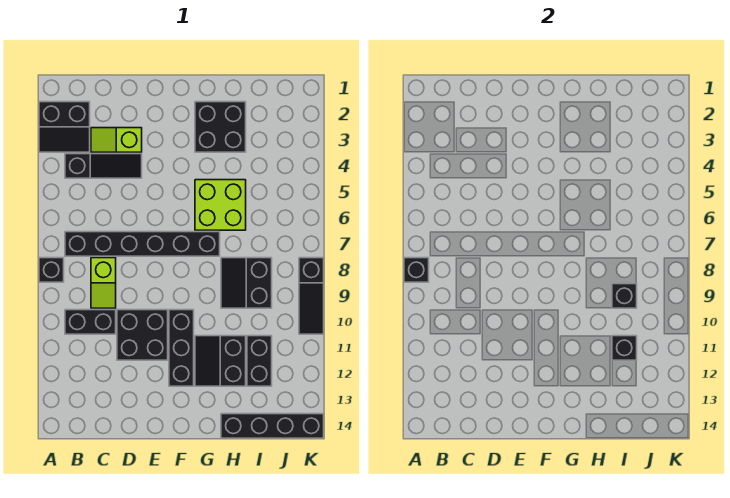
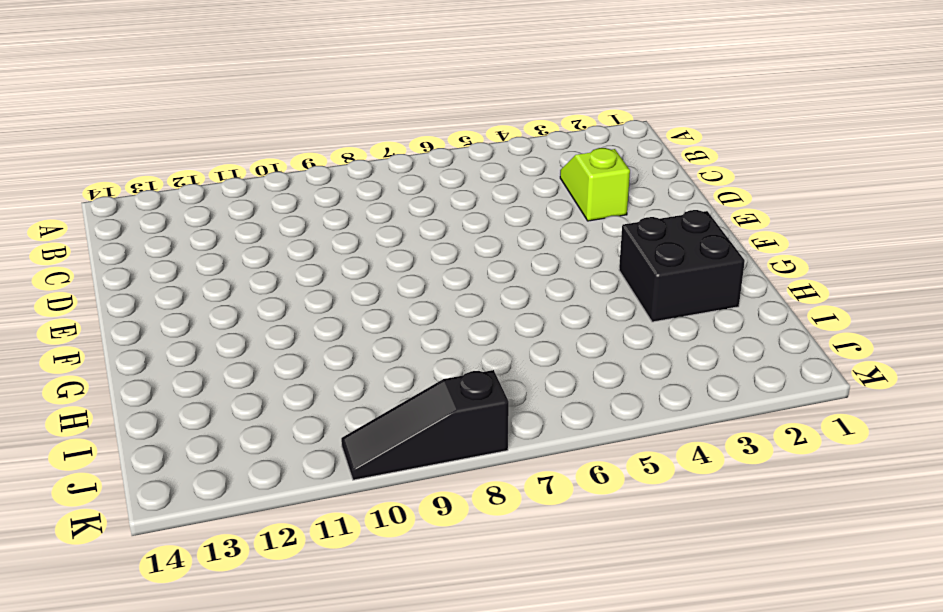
none -> black slope A2:B3 level 1 top 2
none -> black brick A8 level 1
none -> black slope B4:D4 level 1 top B

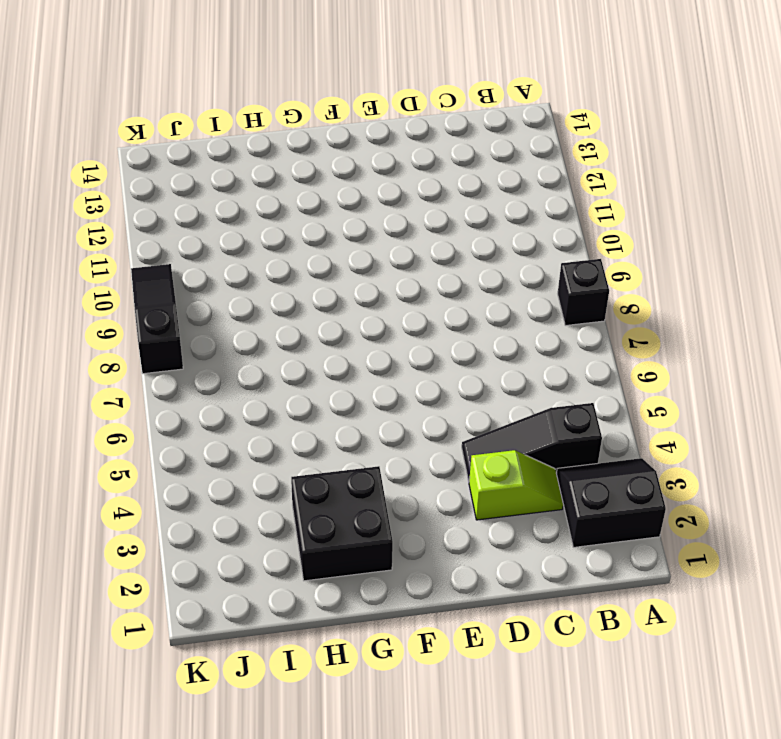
none -> black brick B7:G7 level 1
none -> black brick B10:C10 level 1
none -> lime slope C8:C9 level 1 top 8

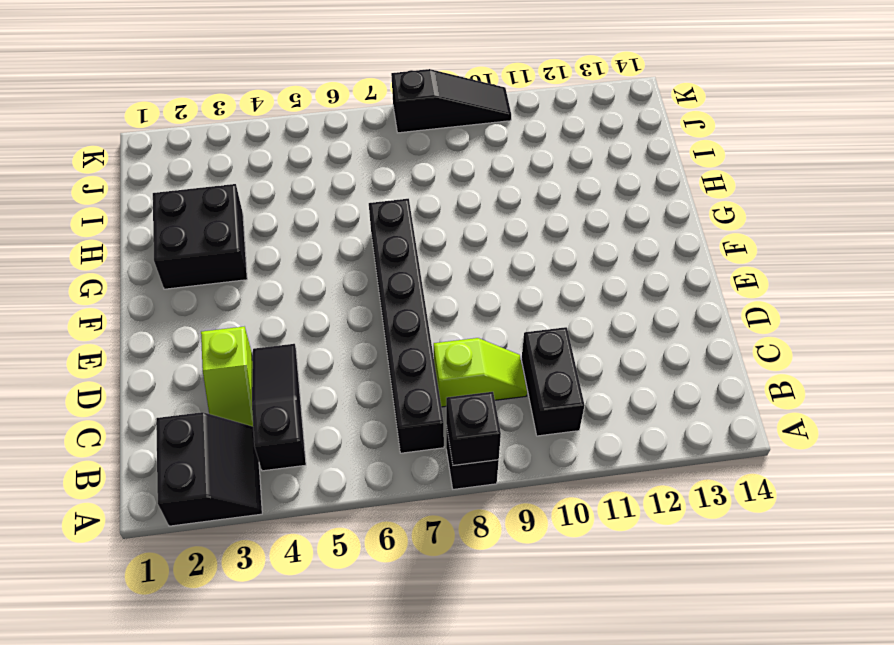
none -> black brick D10:E11 level 1
none -> black brick F10:F12 level 1
none -> lime brick G5:H6 level 1

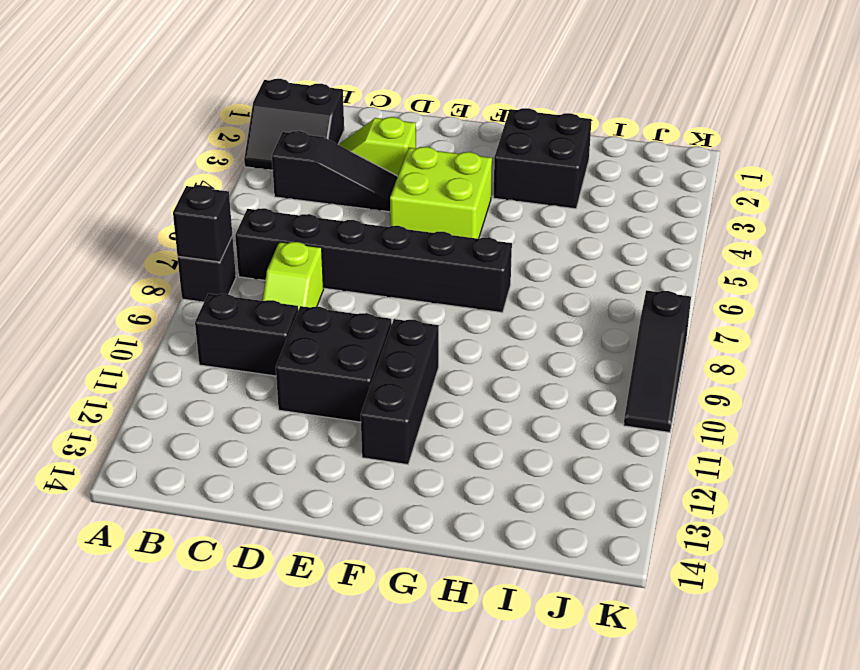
lime brick E4:F5 level 1 -> lime brick G5:H6 level 1
none -> black slope G11:H12 level 1 top H
none -> black slope H8:I9 level 1 top I
none -> black brick H14:K14 level 1

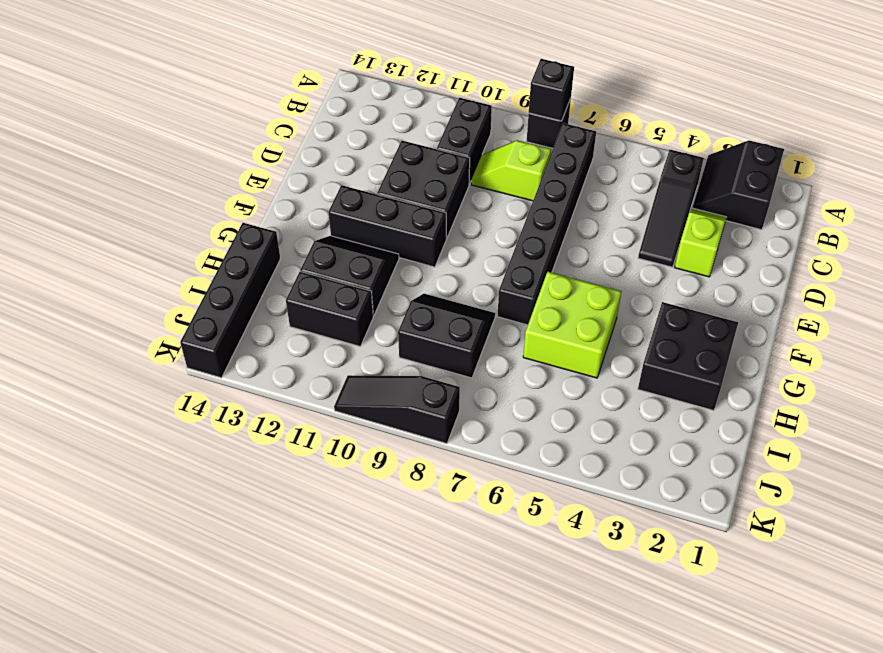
none -> black brick I9 level 2
none -> black brick I11 level 2

